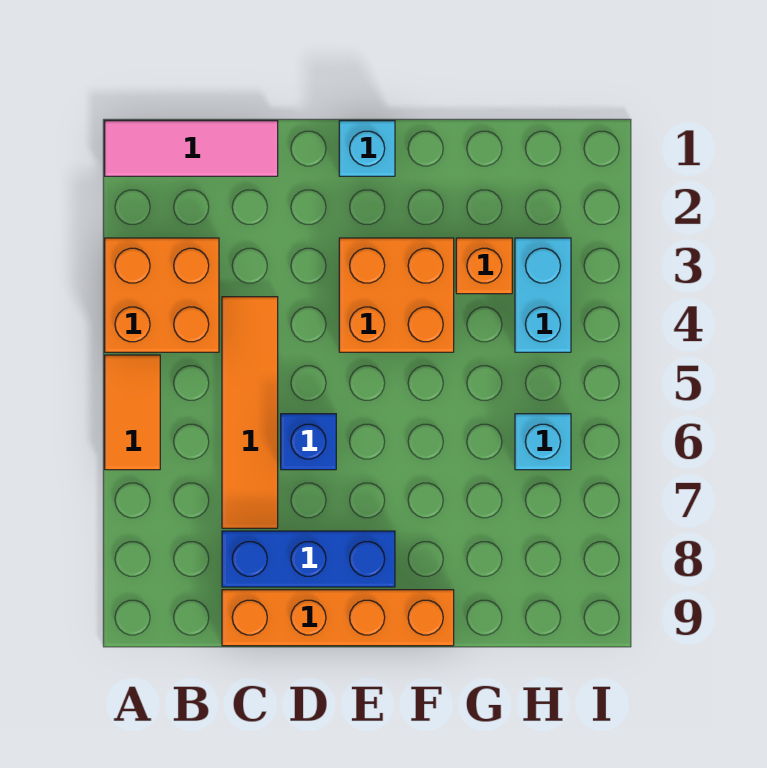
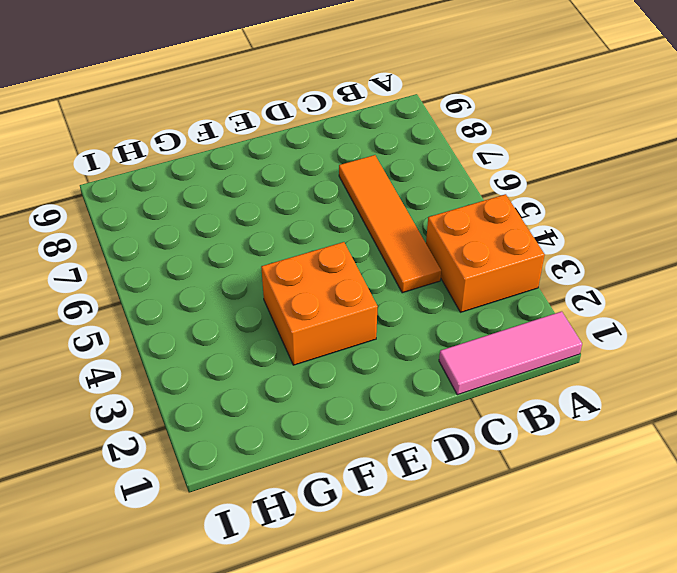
none -> orange tile A5:A6 level 1
none -> blue brick C8:E8 level 1
none -> orange brick C9:F9 level 1

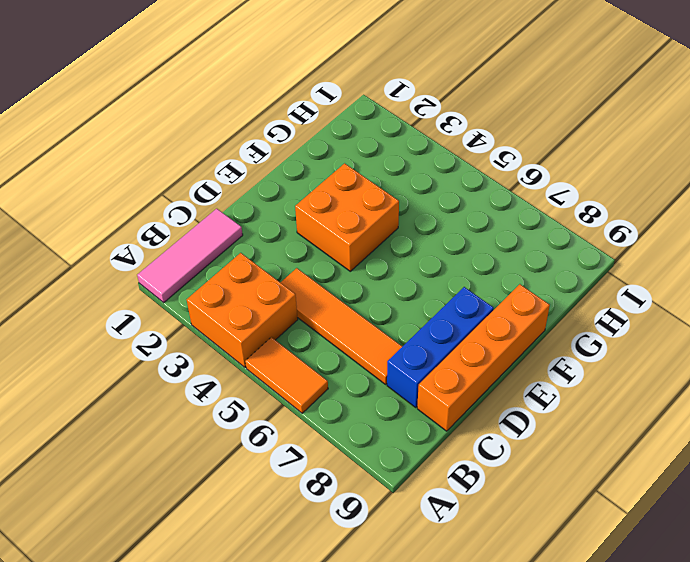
none -> blue brick D6 level 1
none -> cyan brick E1 level 1
none -> orange brick G3 level 1

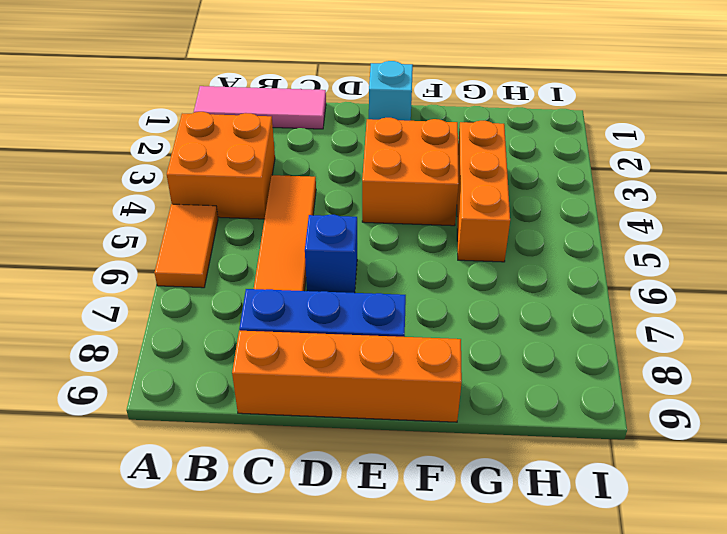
orange brick G3:G5 level 1 -> orange brick G3 level 1
none -> cyan brick H3:H4 level 1
none -> cyan brick H6 level 1

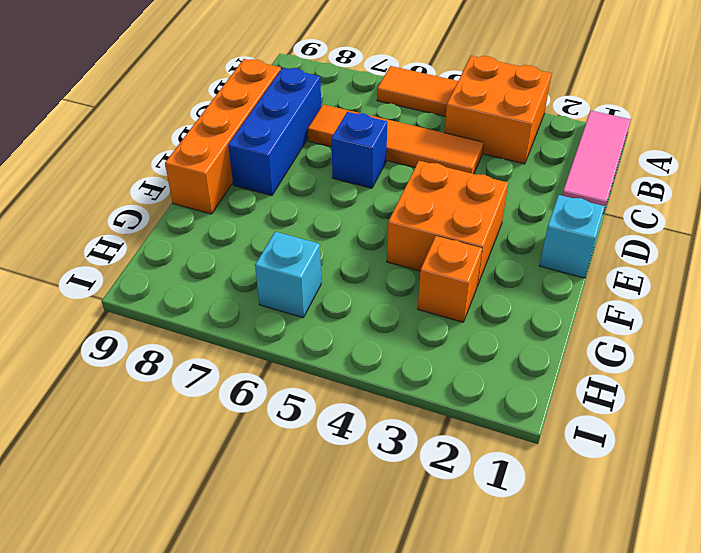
none -> cyan brick H3:H4 level 1

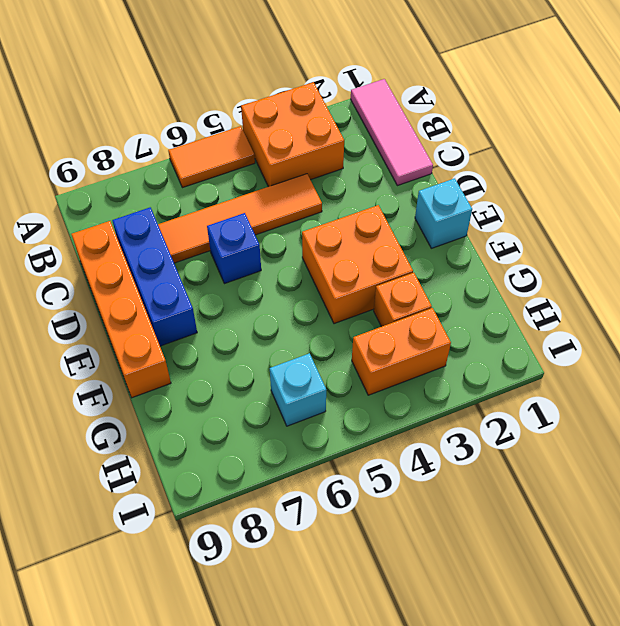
orange brick H3:H4 level 1 -> cyan brick H3:H4 level 1

